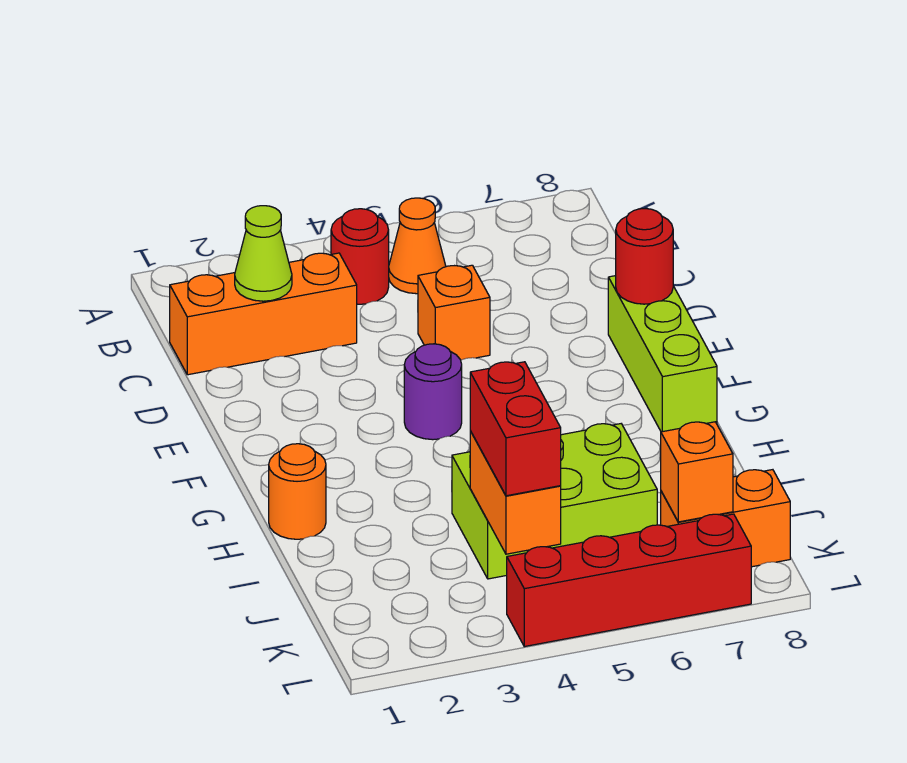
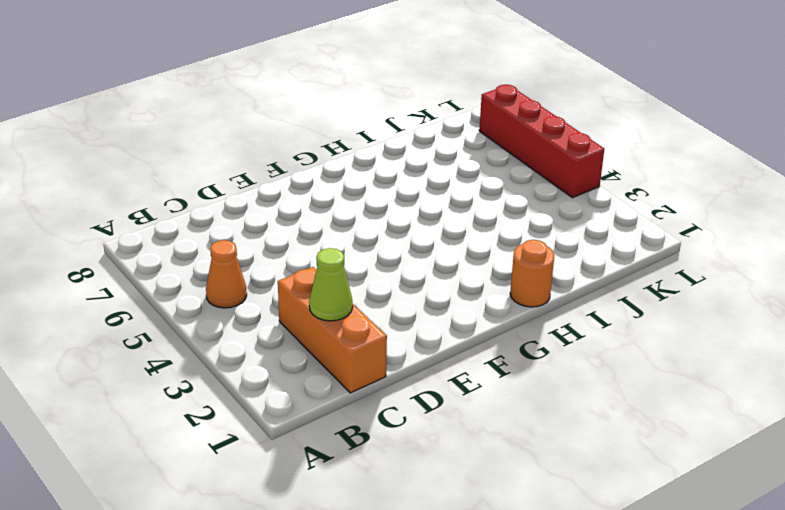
none -> red round brick B4 level 1
none -> orange brick D5 level 1
none -> lime brick E8:G8 level 1

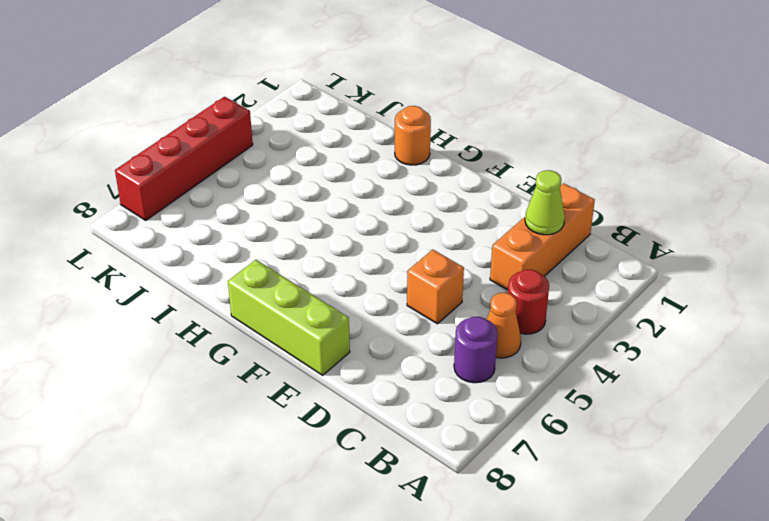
purple round brick B6 level 1 -> purple round brick F4 level 1
none -> lime brick I4:J6 level 1
none -> orange brick K7:K8 level 1
none -> red round brick E8 level 2

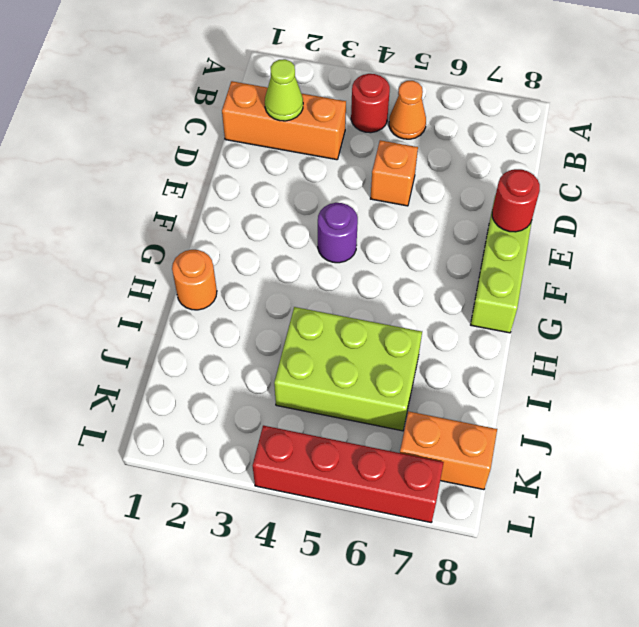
none -> orange brick J4:K4 level 2
none -> orange brick K7 level 2
none -> red brick J4:K4 level 3

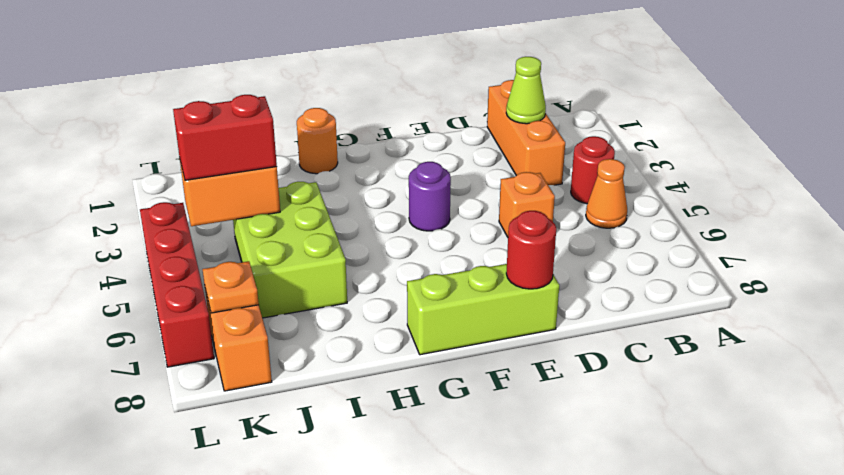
orange plate K7 level 2 -> orange brick K7 level 2

